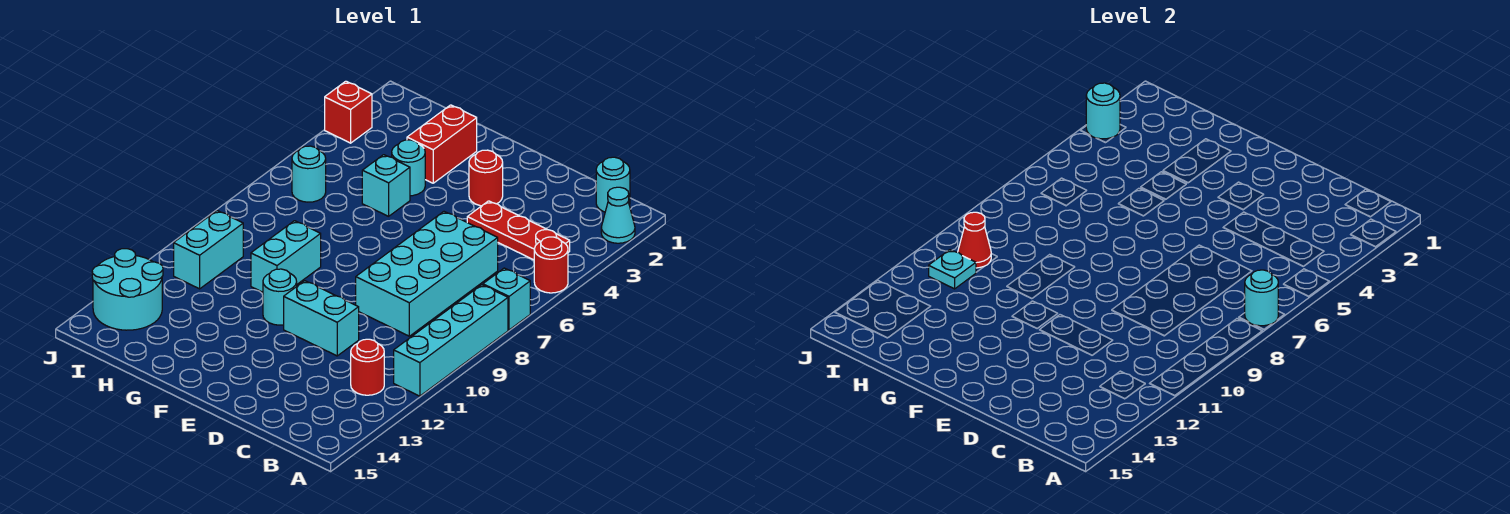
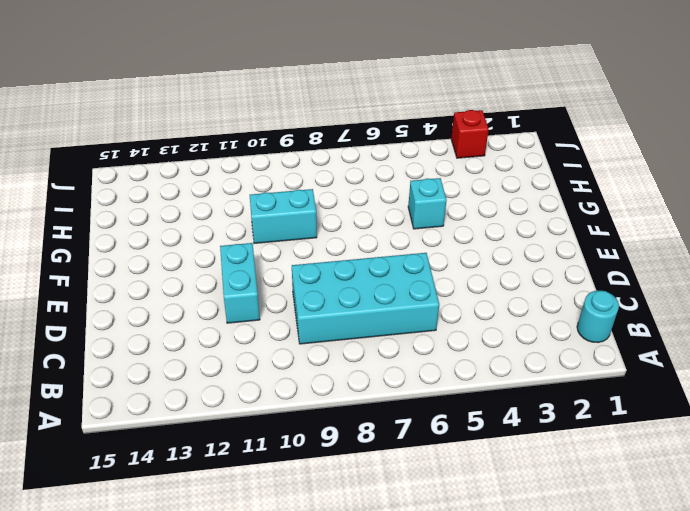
none -> cyan cone A2 level 1
none -> red round brick A5 level 1
none -> cyan brick A7 level 1

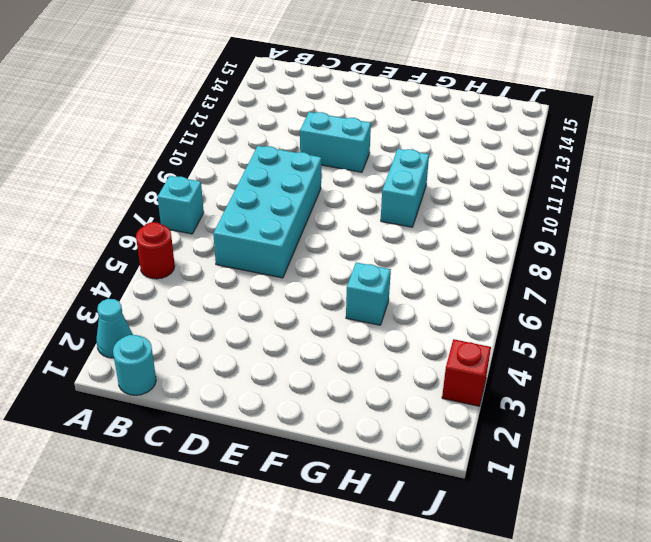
none -> cyan brick A8:A11 level 1
none -> red plate B4:D4 level 1
none -> red round brick B12 level 1

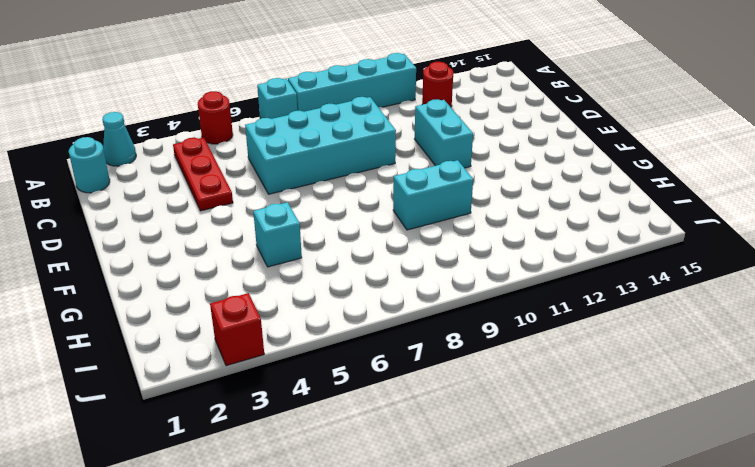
none -> red round brick E3 level 1
none -> cyan round brick F11 level 1
none -> red brick G2:G3 level 1

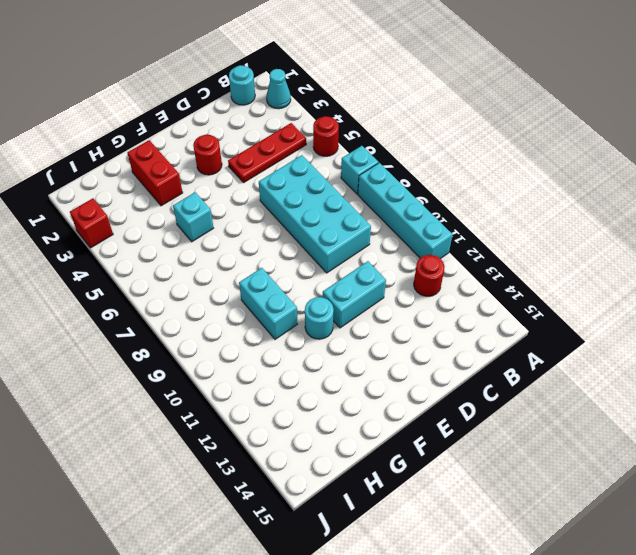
none -> cyan round brick G4 level 1
none -> cyan round brick I6 level 1
none -> cyan brick I10:I11 level 1

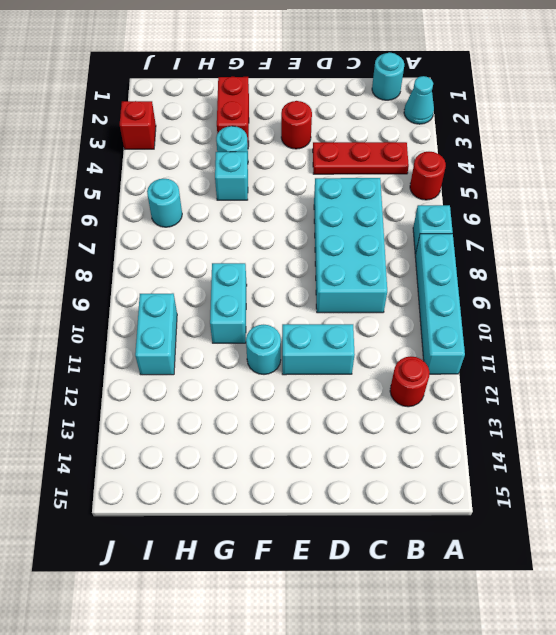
none -> cyan round brick I13:J14 level 1
none -> cyan round brick A7 level 2
none -> red cone I10 level 2

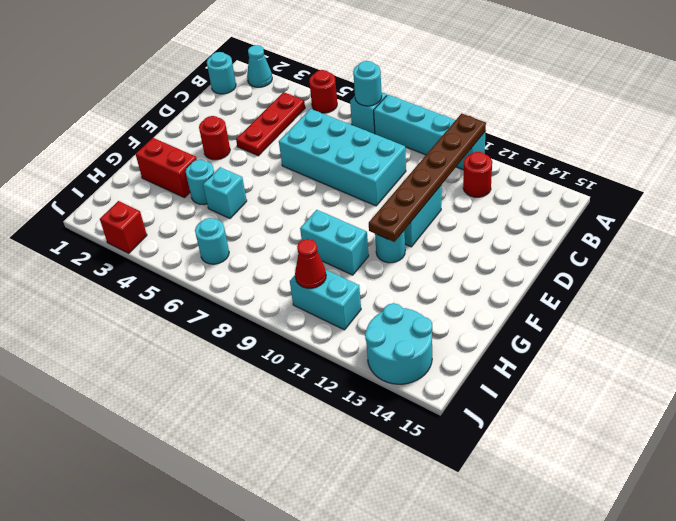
brown plate A11:F11 level 2 -> none
none -> cyan plate I11 level 2
none -> cyan round brick J3 level 2

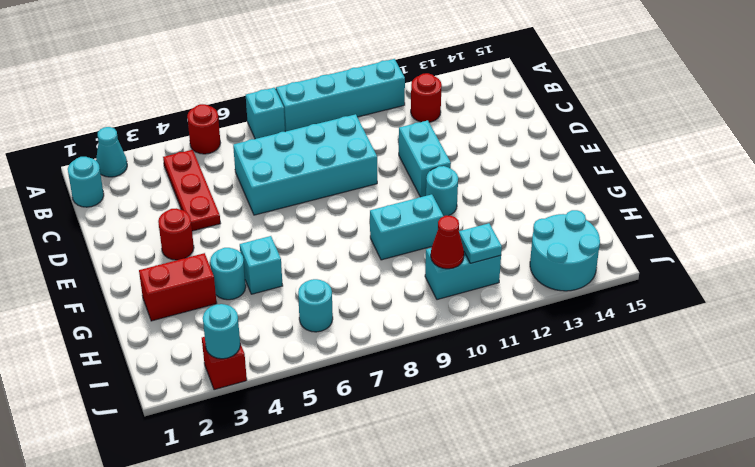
none -> cyan round brick A7 level 2

